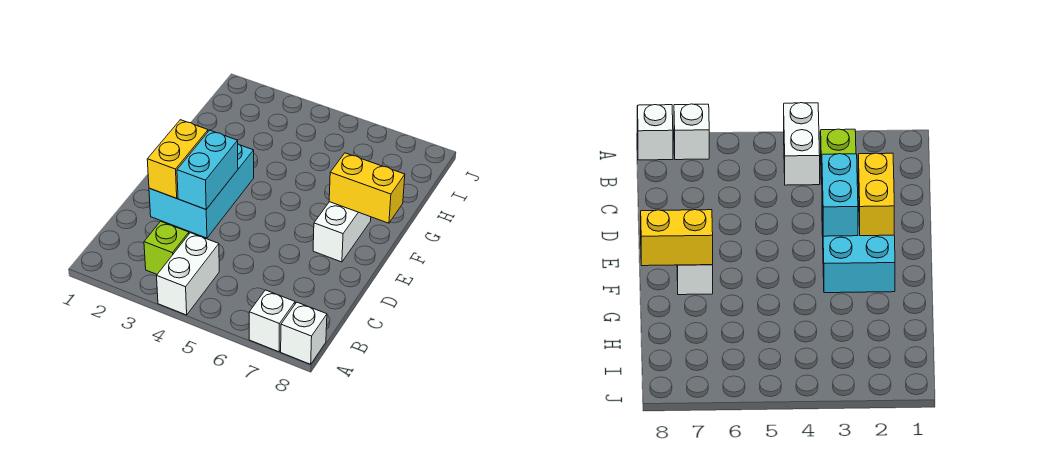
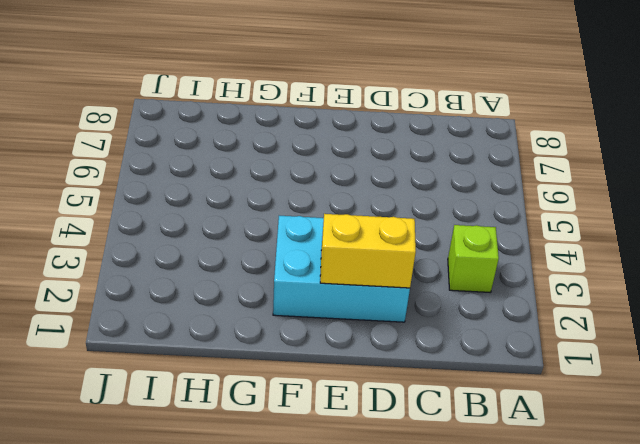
none -> white brick A4:B4 level 1
none -> white brick A7 level 1

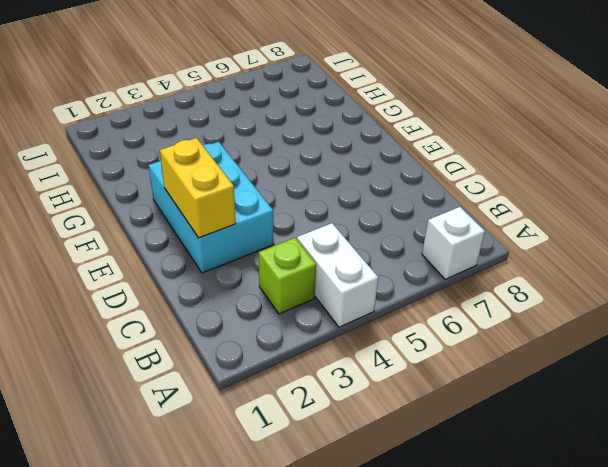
none -> white brick A8 level 1
none -> white brick E7:F7 level 1

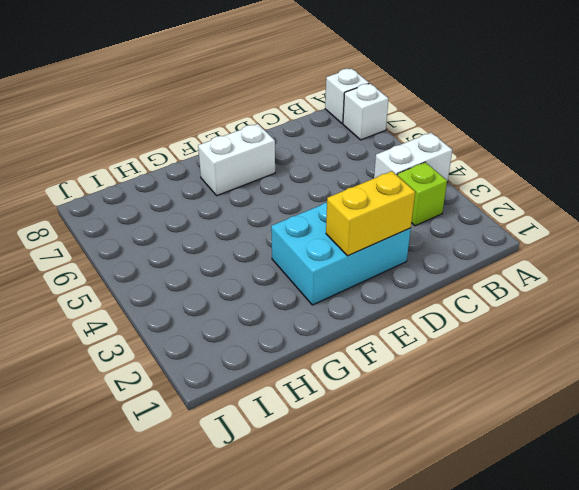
none -> cyan brick D3:E3 level 2
none -> yellow brick F7:F8 level 2

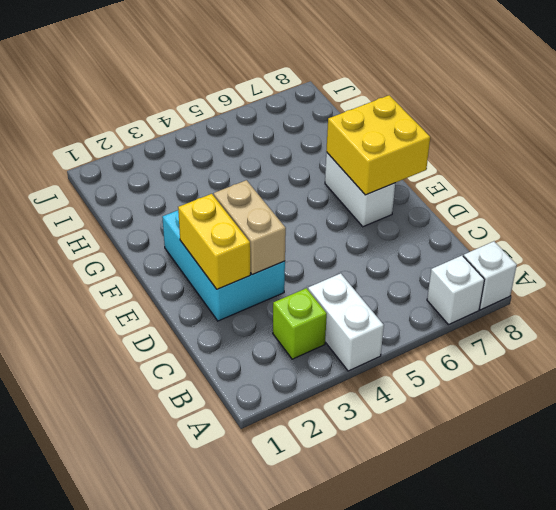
tan brick D3:E3 level 2 -> cyan brick D3:E3 level 2
yellow brick E7:F8 level 2 -> yellow brick F7:F8 level 2

